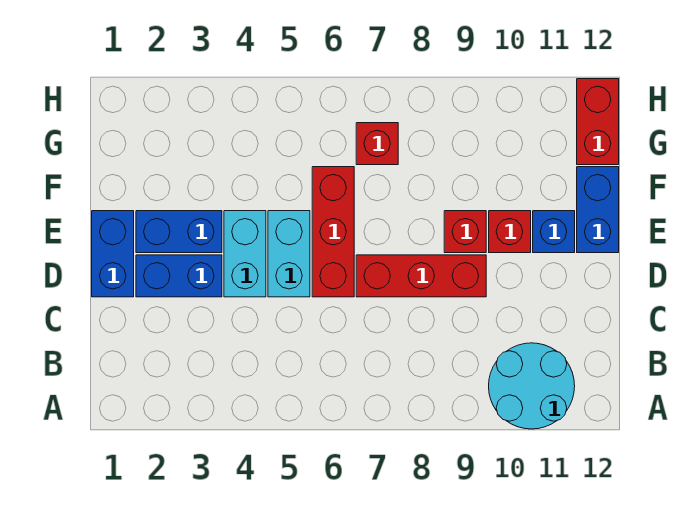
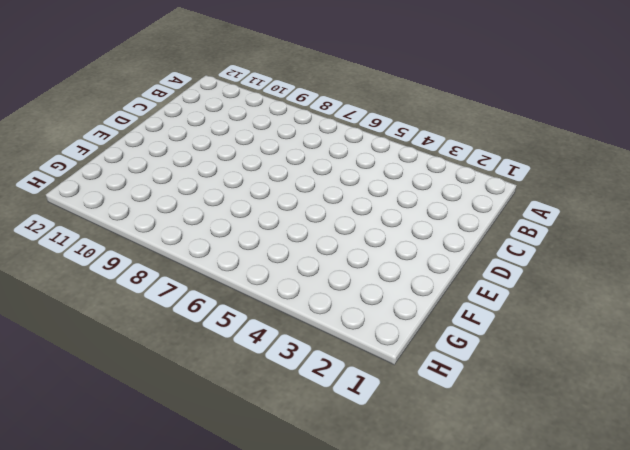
none -> cyan round brick A10:B11 level 1
none -> blue brick D1:E1 level 1
none -> blue brick D2:D3 level 1

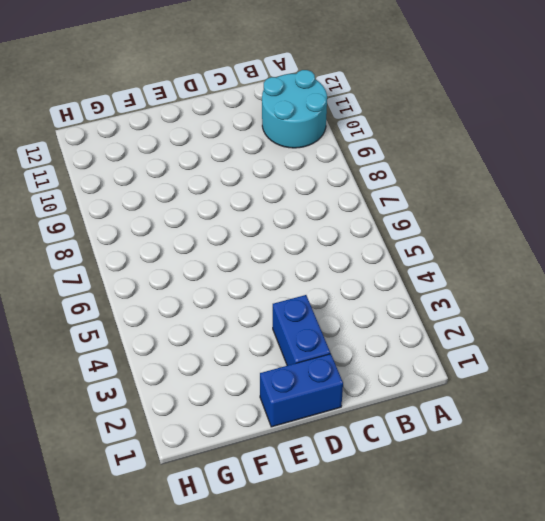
none -> cyan brick D4:E4 level 1
none -> cyan brick D5:E5 level 1
none -> red brick D6:F6 level 1

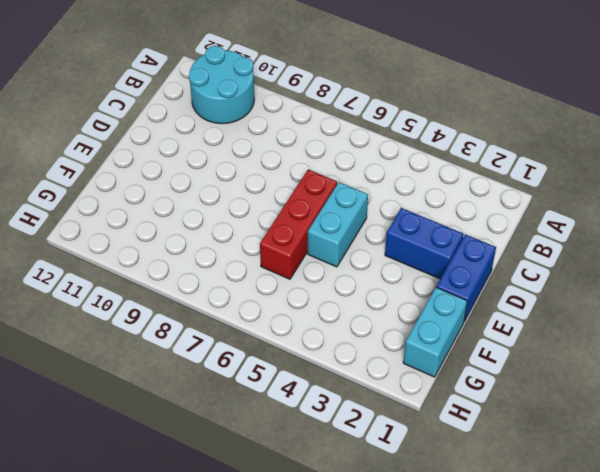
cyan brick F1:G1 level 1 -> cyan brick D4:E4 level 1
none -> red brick D7:D9 level 1
none -> blue brick E2:E3 level 1
none -> red brick E9 level 1

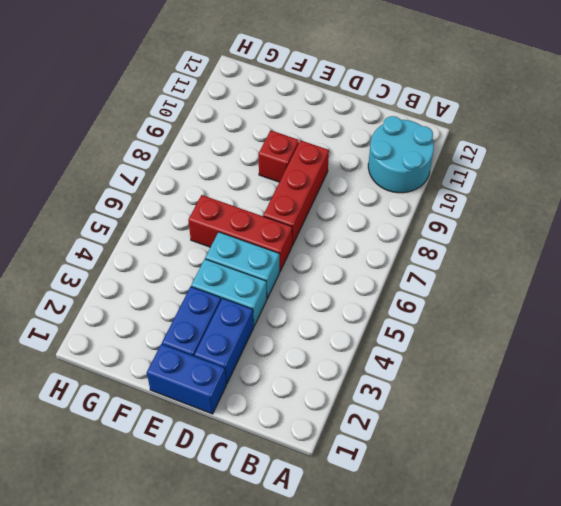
none -> red brick E10 level 1
none -> blue brick E11 level 1
none -> blue brick E12:F12 level 1

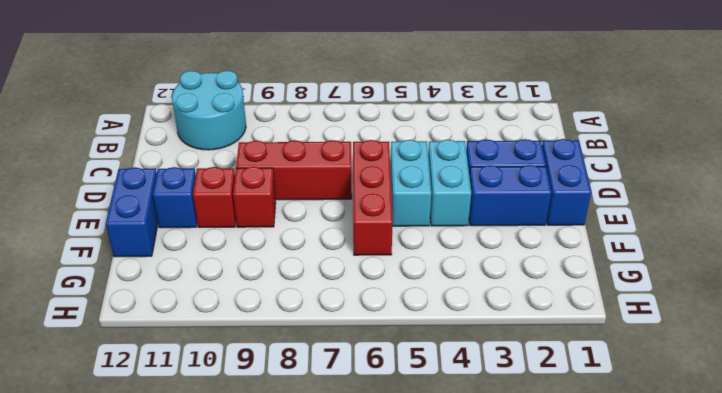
none -> red brick G7 level 1
none -> red brick G12:H12 level 1

